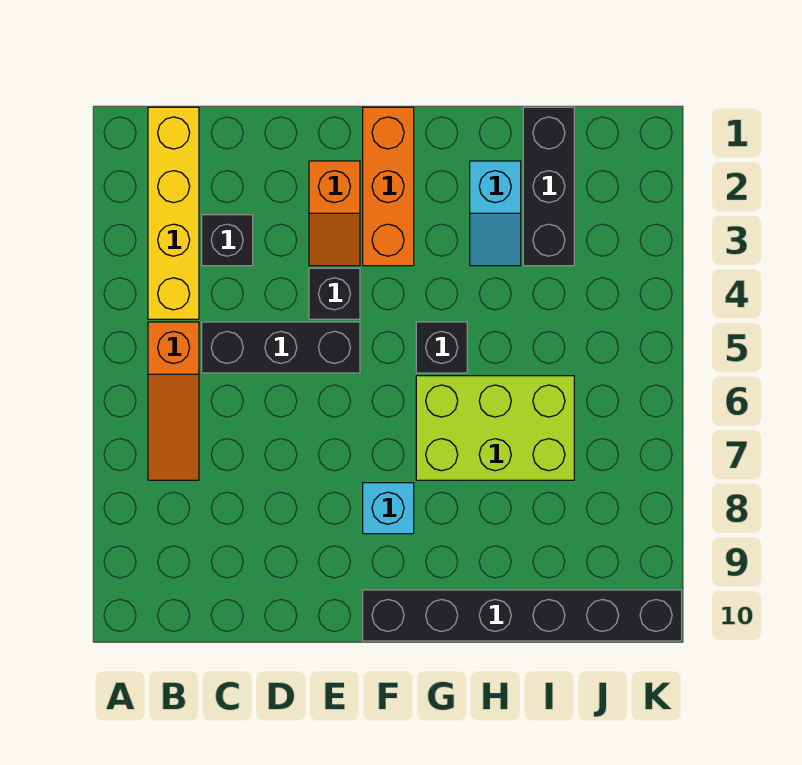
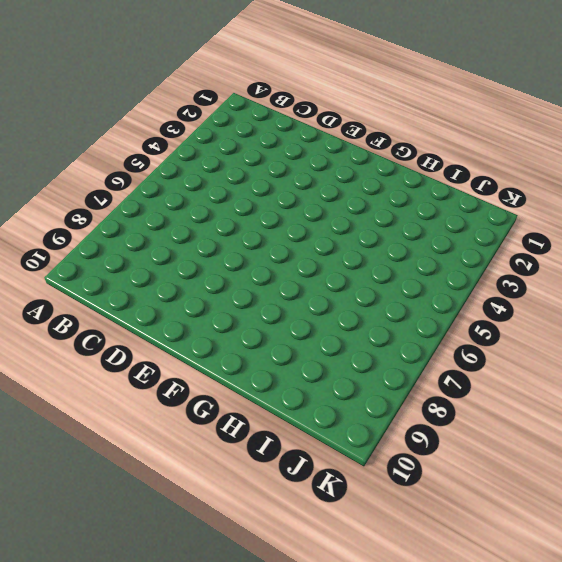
none -> yellow brick B1:B4 level 1
none -> orange slope B5:B7 level 1 top 5
none -> black brick C3 level 1

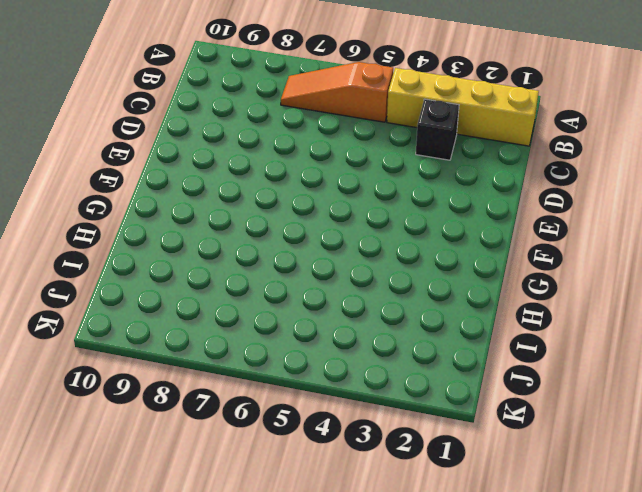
none -> black brick C5:E5 level 1
none -> orange slope E2:E3 level 1 top 2
none -> black brick E4 level 1

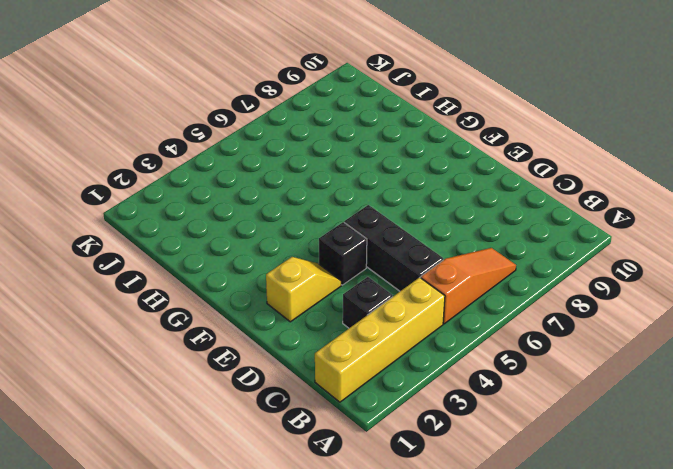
yellow slope E2:E3 level 1 top 2 -> orange slope E2:E3 level 1 top 2
none -> orange brick F1:F3 level 1
none -> cyan brick F8 level 1
none -> black brick F10:K10 level 1

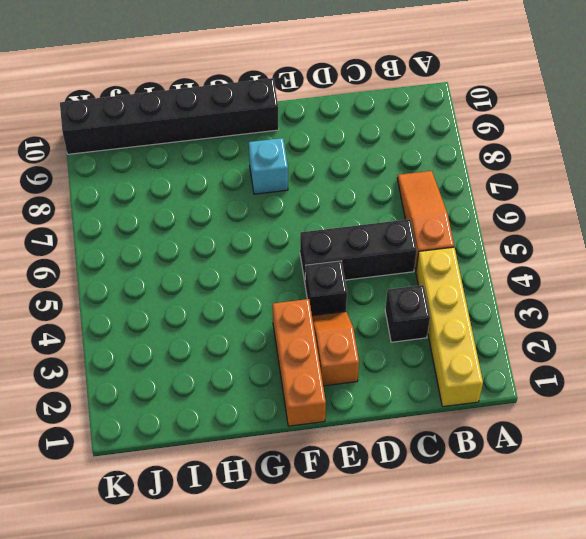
none -> black brick G5 level 1
none -> lime brick G6:I7 level 1
none -> cyan slope H2:H3 level 1 top 2

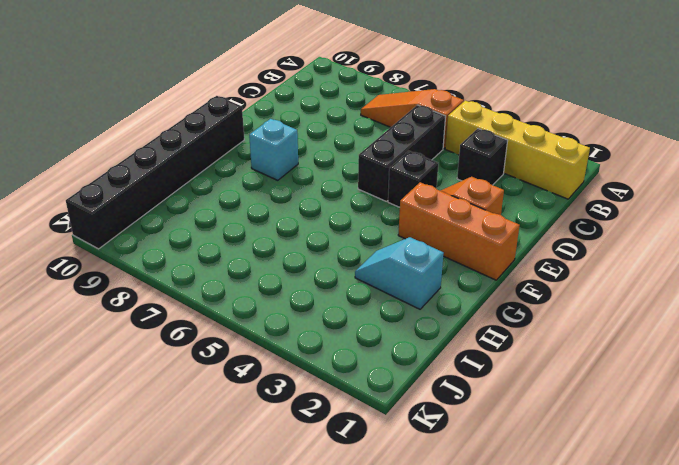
none -> black brick G5 level 1
none -> lime brick G6:I7 level 1
none -> black brick I1:I3 level 1

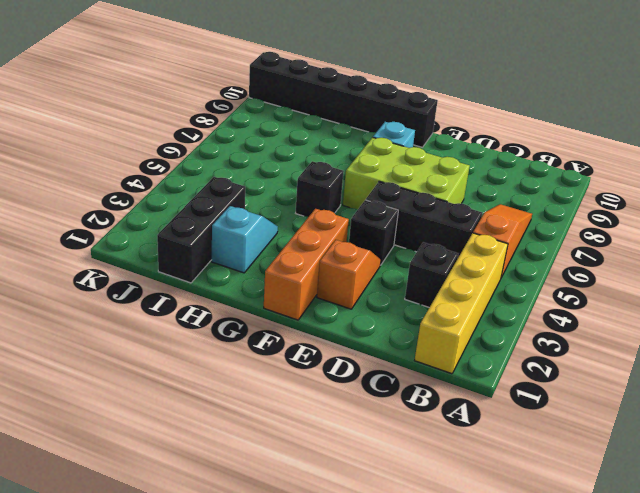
lime brick D6:F7 level 1 -> lime brick G6:I7 level 1

